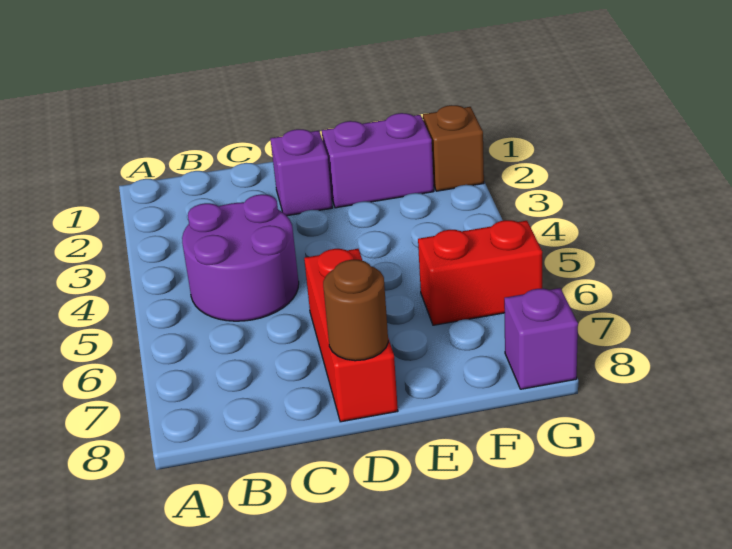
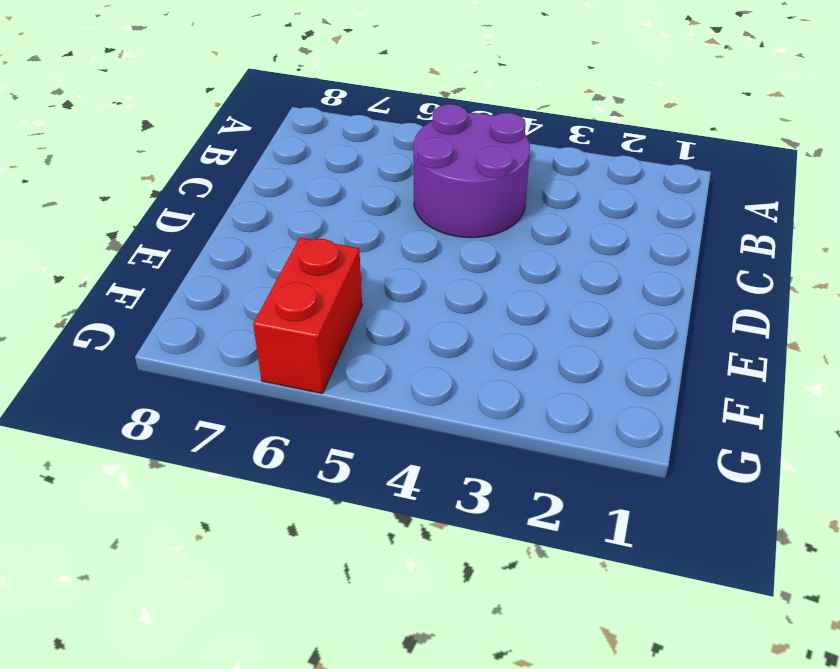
none -> purple brick D2 level 1
none -> red brick D6:D8 level 1

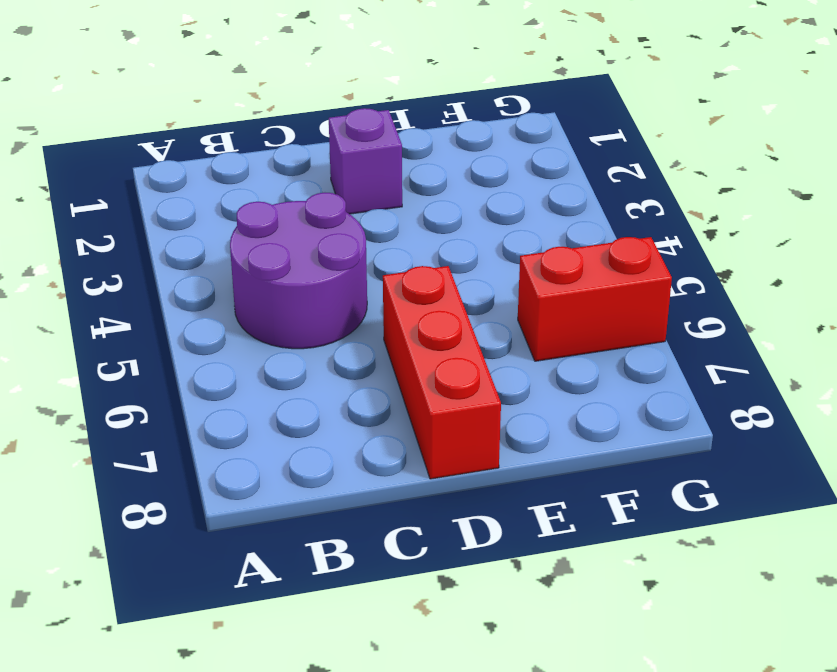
none -> purple brick E2:F2 level 1
none -> brown brick G2 level 1

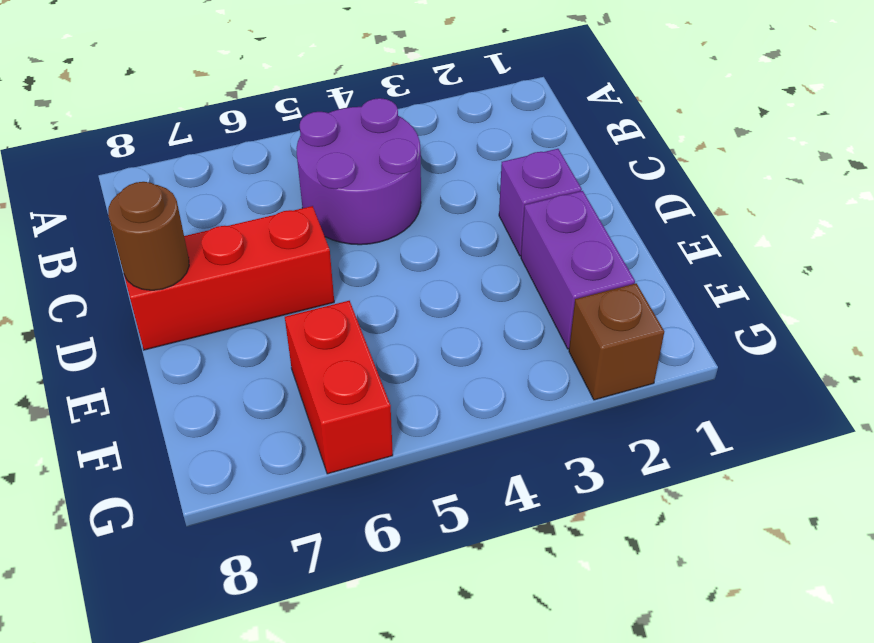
none -> purple brick G8 level 1

